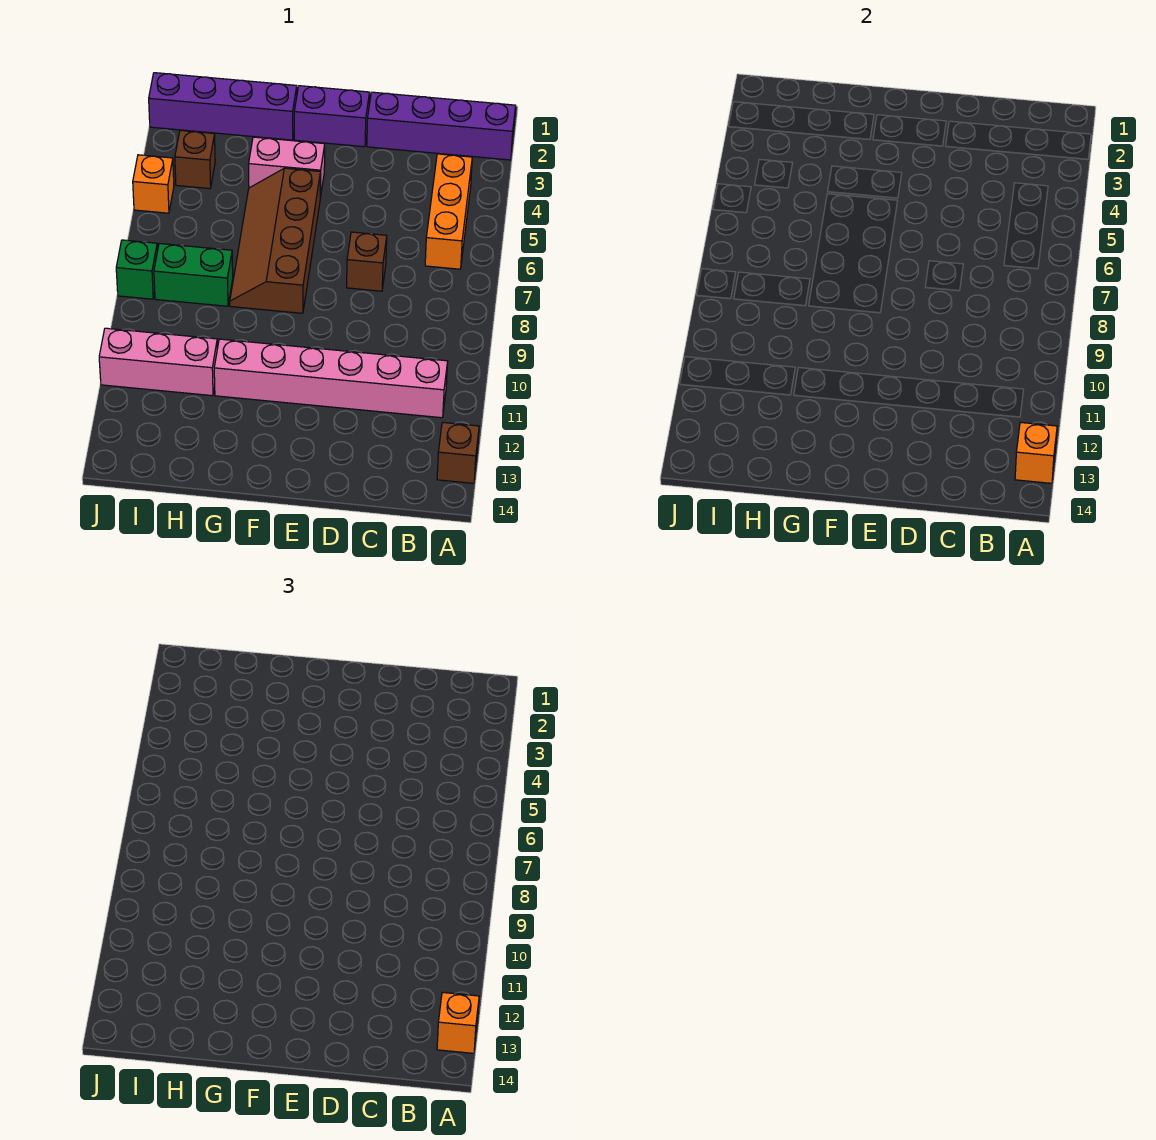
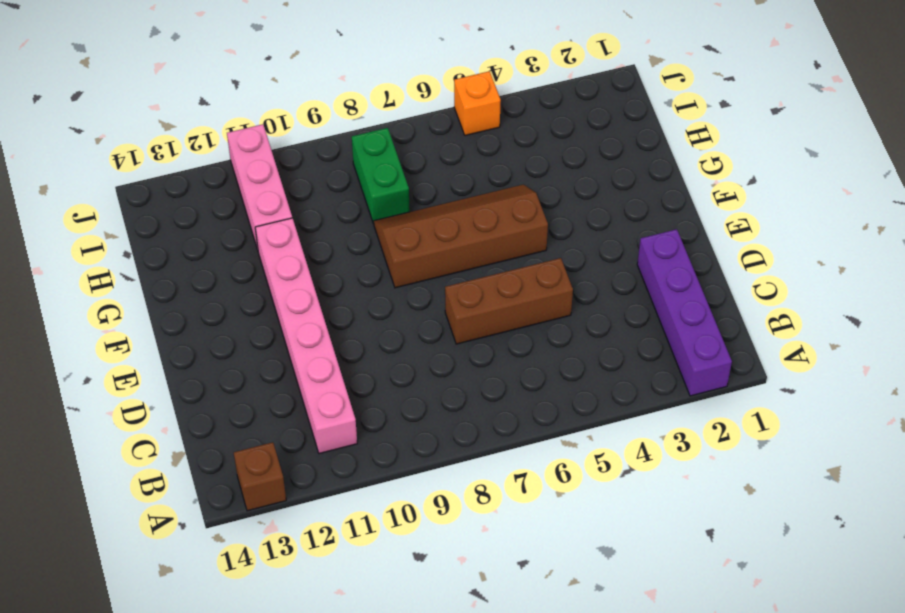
brown brick D5:D7 level 1 -> brown brick D7 level 1
none -> orange brick B4:B6 level 1
none -> purple brick E2:F2 level 1
none -> pink brick F4:G4 level 1

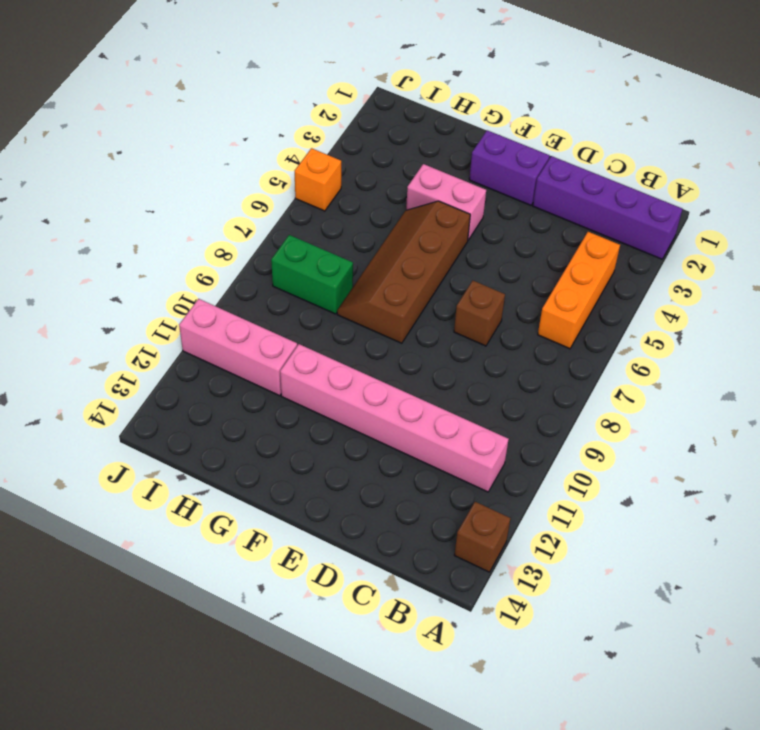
none -> purple brick G2:J2 level 1
none -> brown brick I4 level 1
none -> green brick J8 level 1

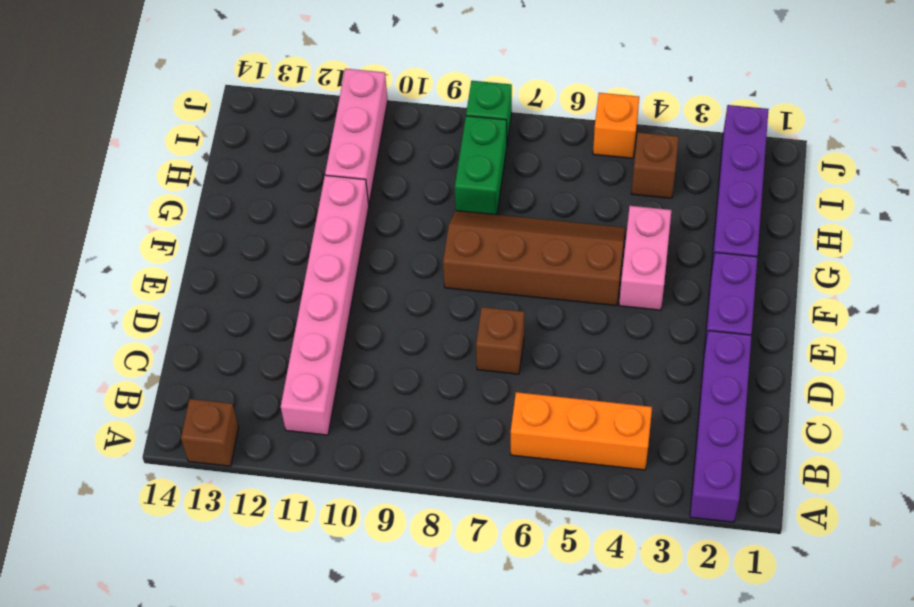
none -> orange brick A13 level 2
none -> orange brick A13 level 3

